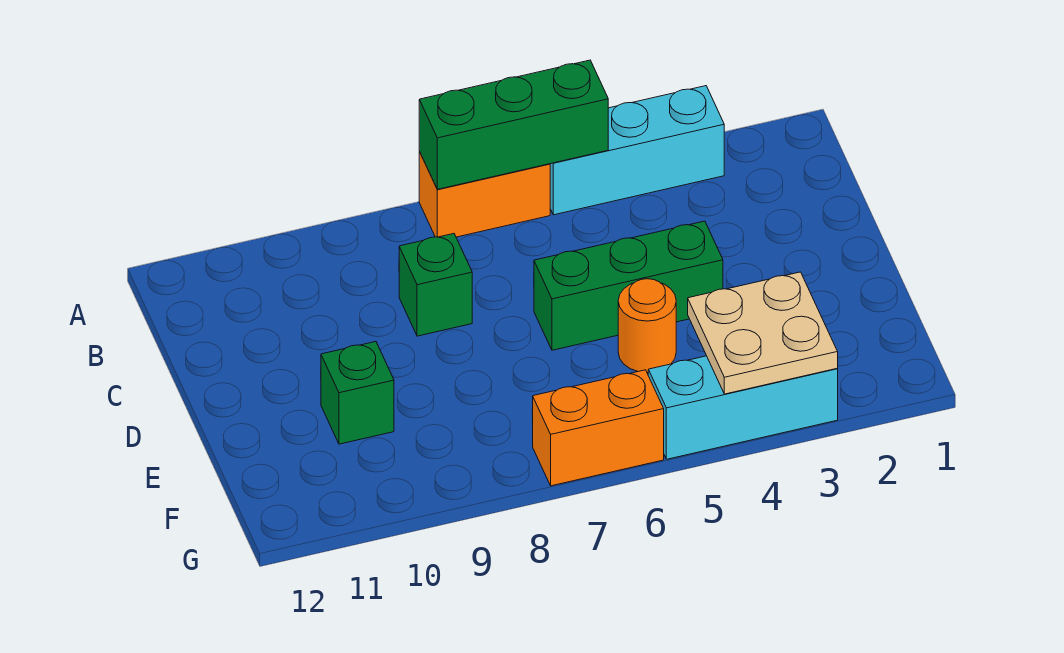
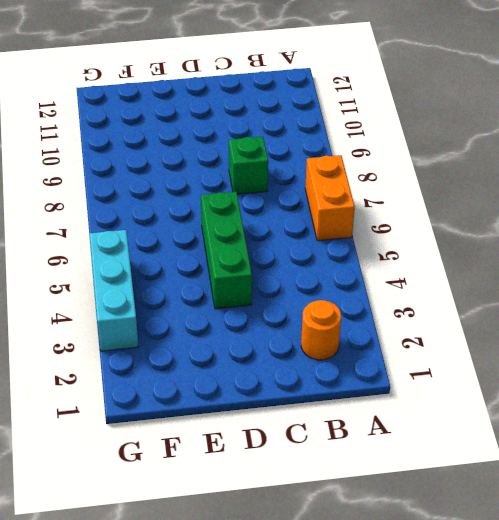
orange round brick B2 level 1 -> orange round brick E5 level 1
none -> cyan brick A3:A5 level 1
none -> green brick E10 level 1

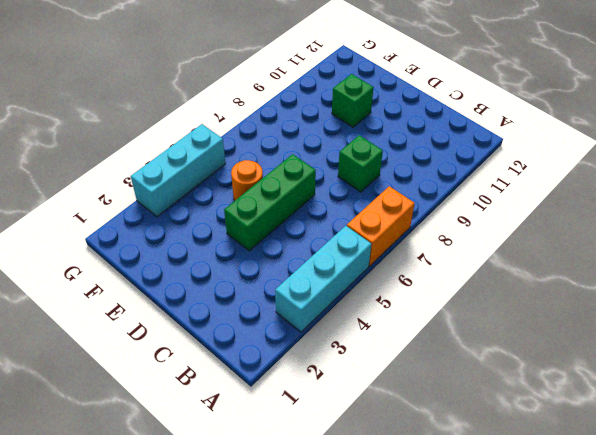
none -> orange brick G6:G7 level 1
none -> green brick A5:A7 level 2

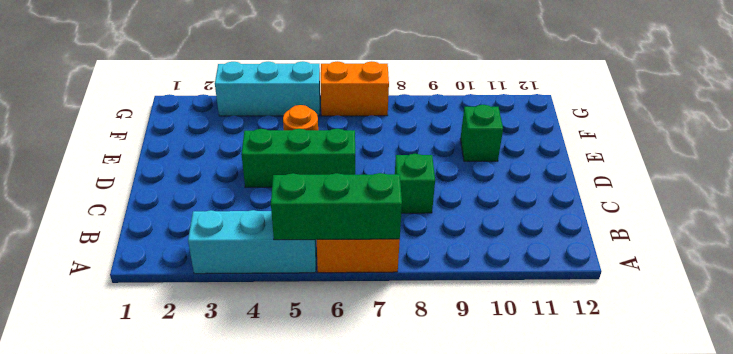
none -> tan plate F3:G4 level 2

